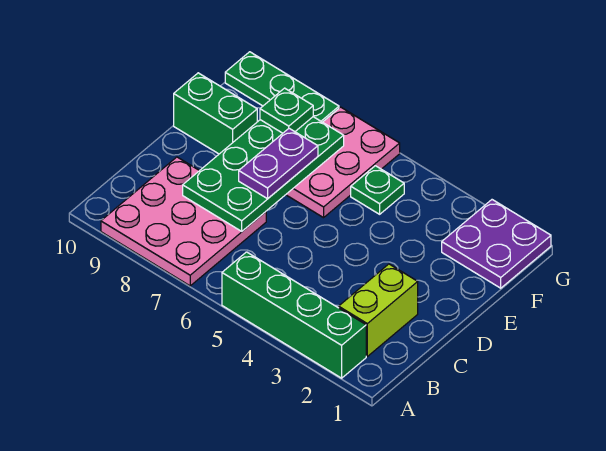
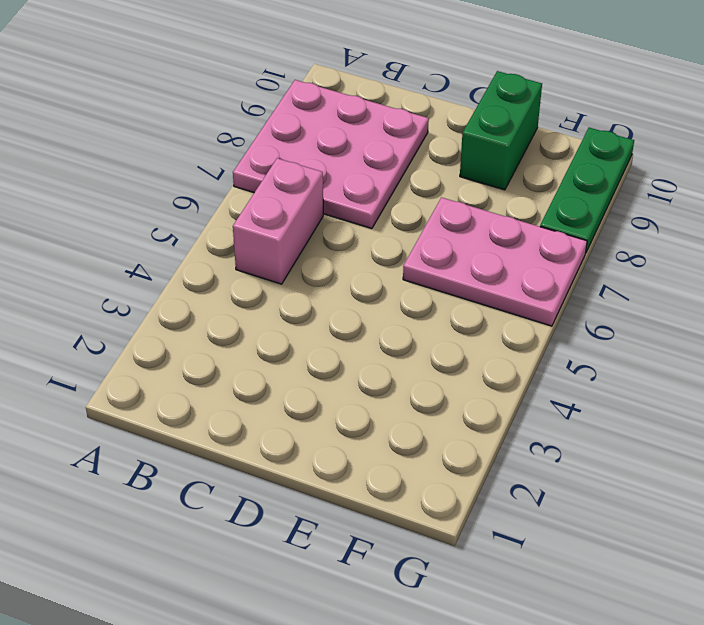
pink brick B5:B6 level 1 -> none
none -> green brick A2:A5 level 1
none -> lime brick B2:C2 level 1

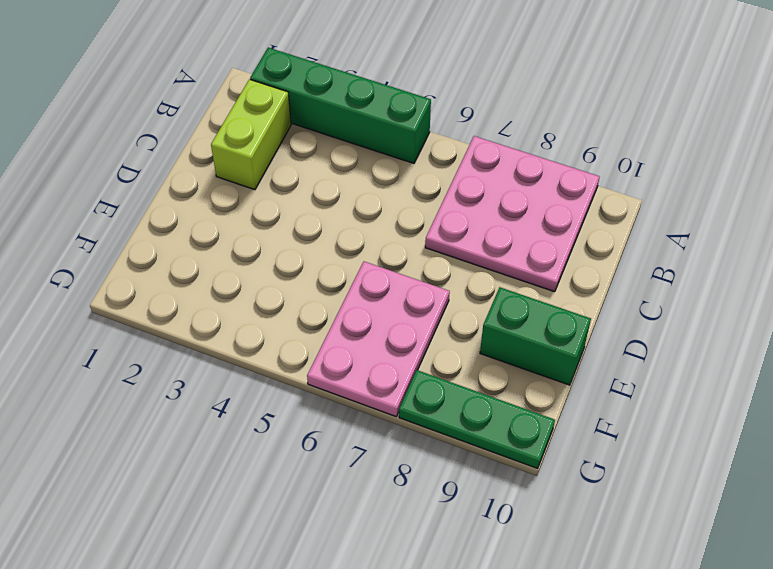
none -> purple plate F1:G2 level 1
none -> green plate F5 level 1

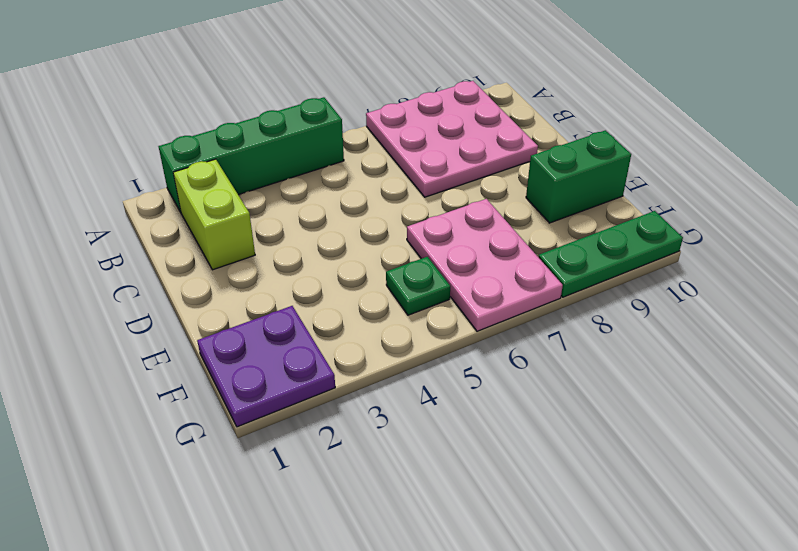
none -> green plate C7:F8 level 2
none -> purple plate D7:E7 level 3

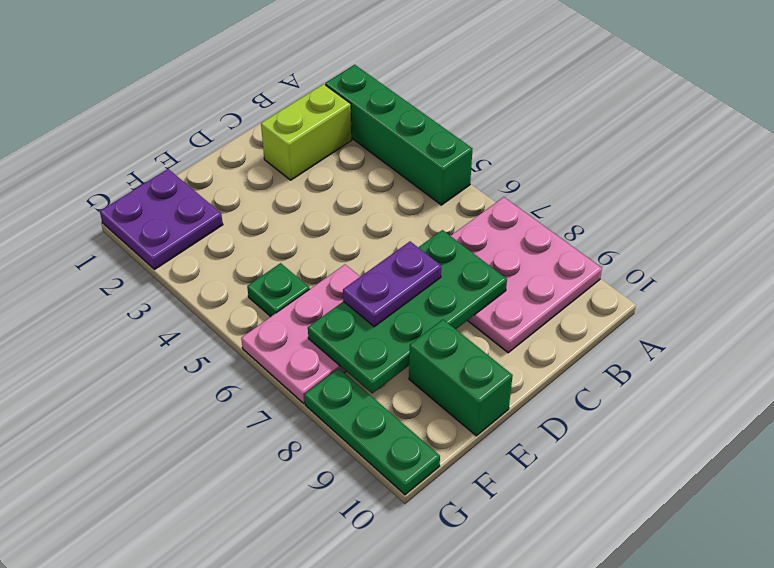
none -> green plate F8 level 3

